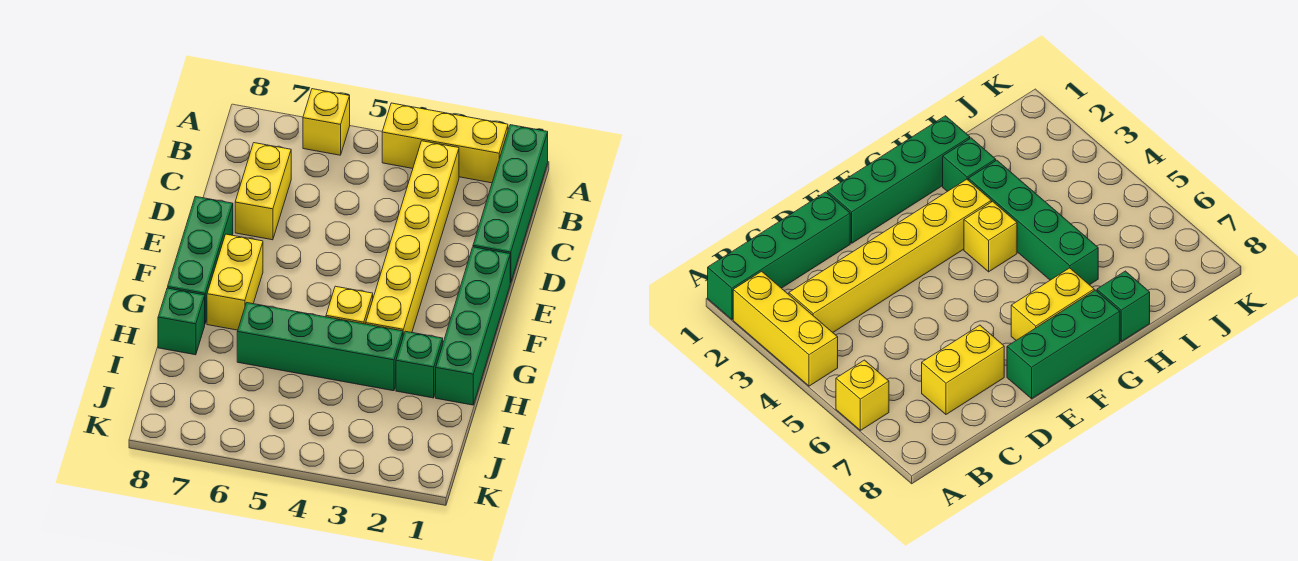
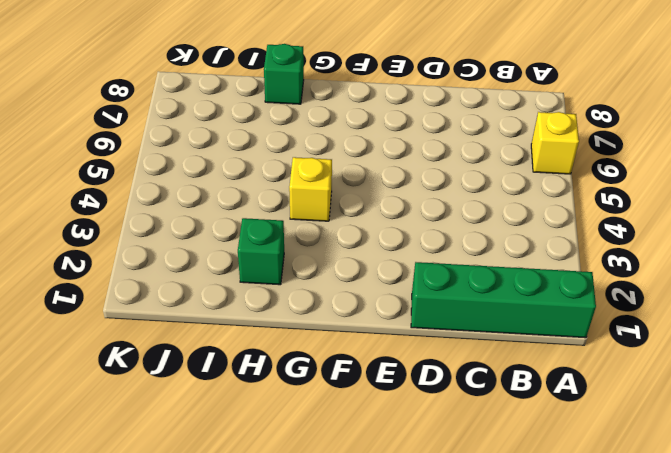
none -> yellow brick A2:A4 level 1
none -> yellow brick B3:G3 level 1
none -> yellow brick C7:D7 level 1

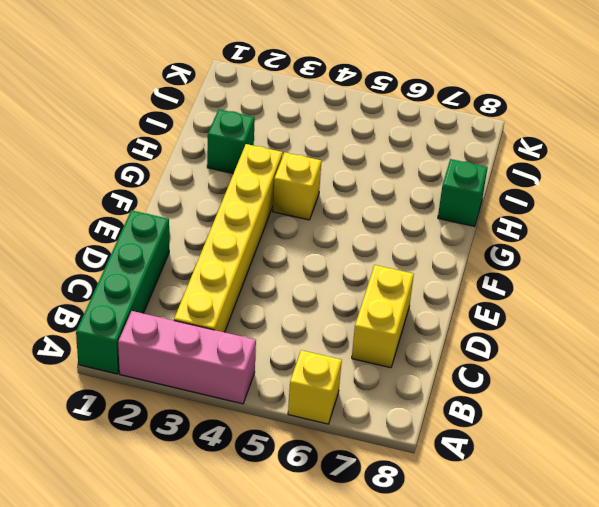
pink brick A2:A4 level 1 -> yellow brick A2:A4 level 1
none -> green brick E1:H1 level 1
none -> green brick E8:G8 level 1
none -> yellow brick F7:G7 level 1

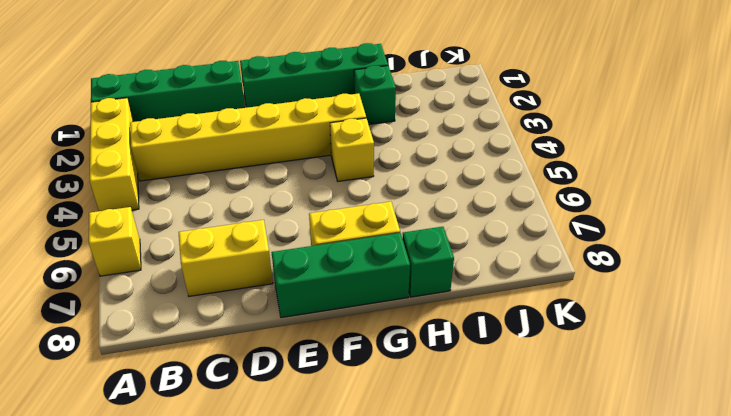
none -> green brick H3:H6 level 1

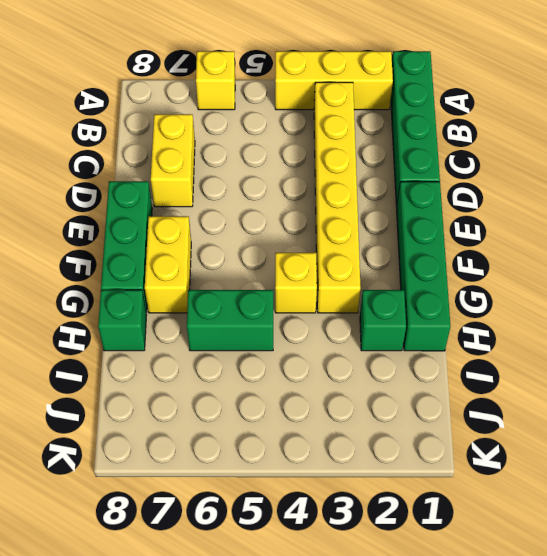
green brick H5:H6 level 1 -> green brick H3:H6 level 1

